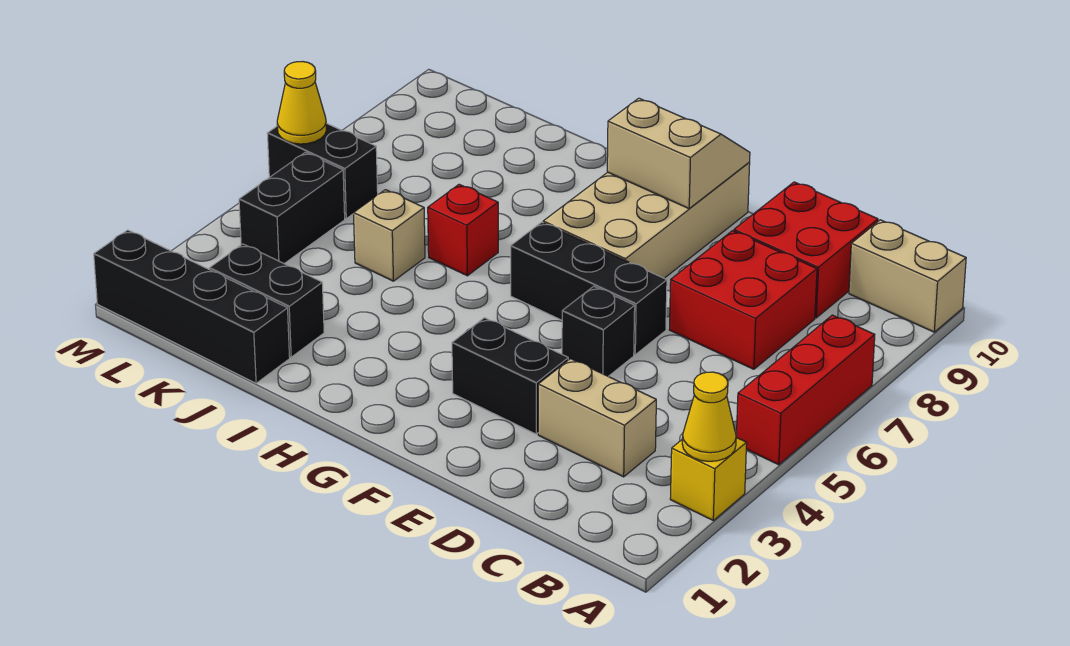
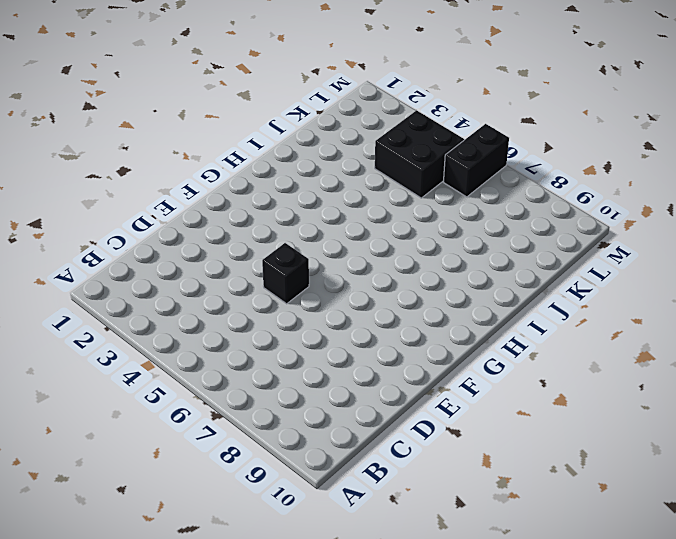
black brick K4:L5 level 1 -> black brick L4:L5 level 1
none -> yellow brick A3 level 1
none -> red brick A5:A7 level 1
none -> tan brick A10:B10 level 1

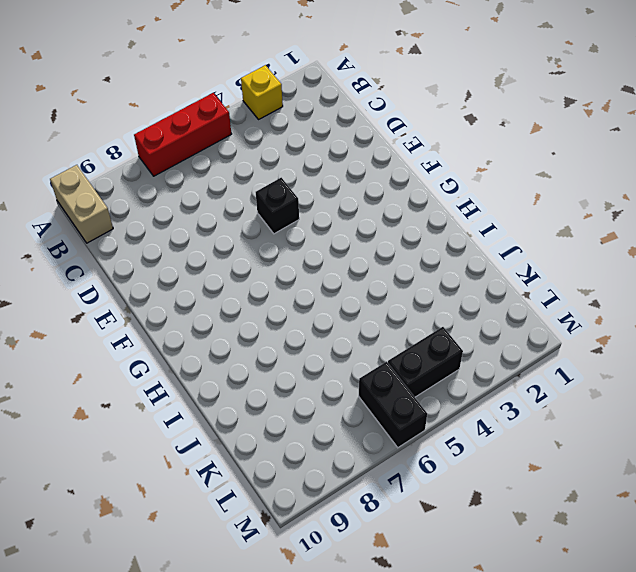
none -> tan brick C3:D3 level 1
none -> red brick C7:D8 level 1
none -> red brick C9:D10 level 1

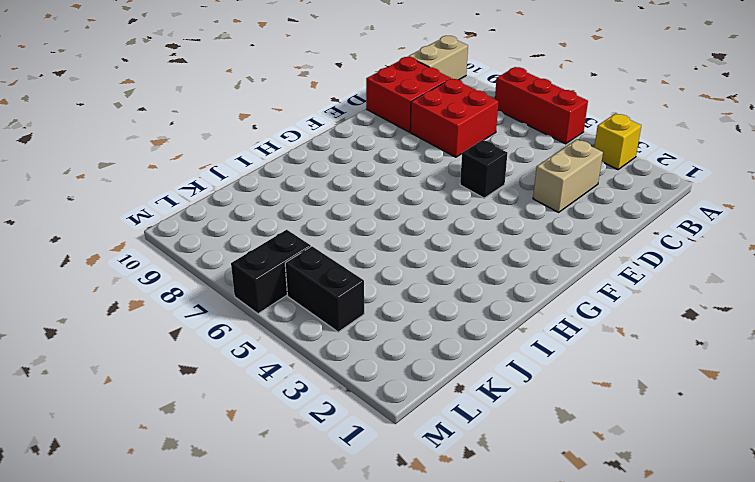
none -> black brick E3:F3 level 1
none -> black brick E6:G6 level 1
none -> tan brick F7:G10 level 1

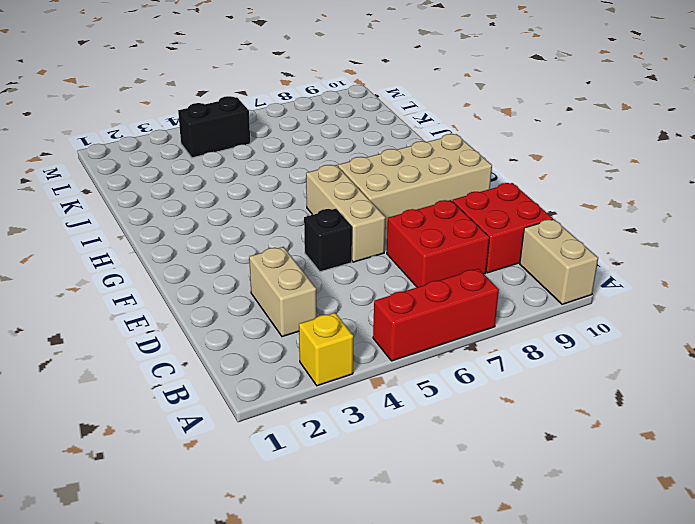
tan brick E6:G6 level 1 -> black brick E6:G6 level 1
none -> black brick E3:F3 level 1
none -> red brick I6 level 1
none -> black brick J1:M1 level 1

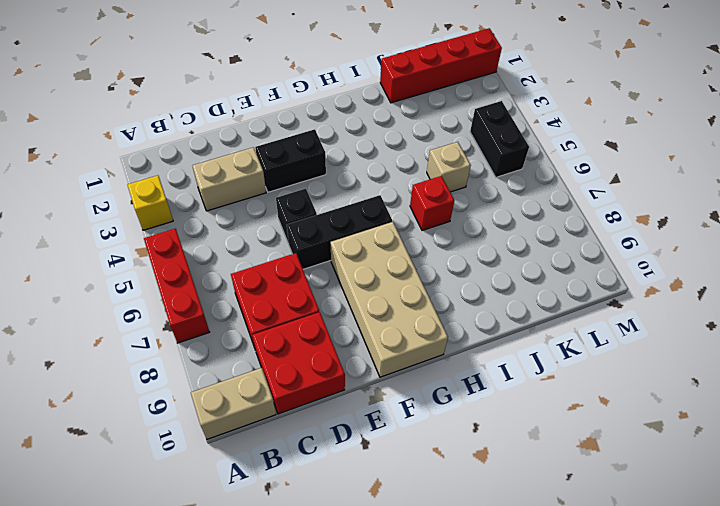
red brick J1:M1 level 1 -> black brick J1:M1 level 1
none -> black brick J2:K2 level 1
none -> black brick L6:M6 level 1
none -> yellow cone A3 level 2

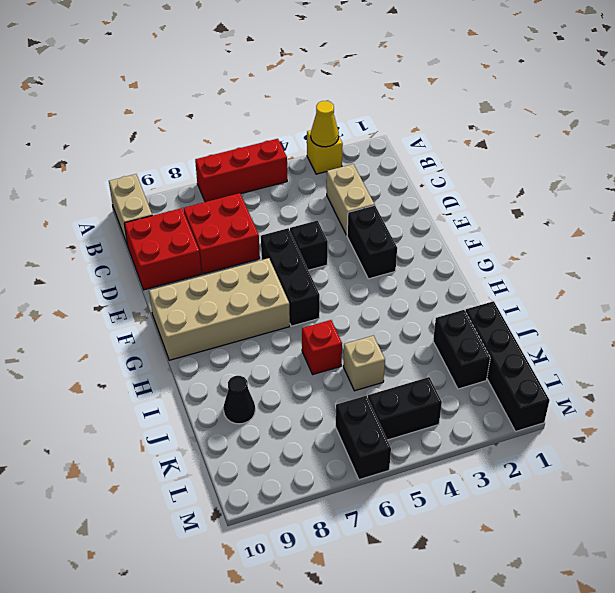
black cone J9 level 1 -> none
none -> tan slope F9:G10 level 2 top 9
none -> yellow cone M6 level 2

